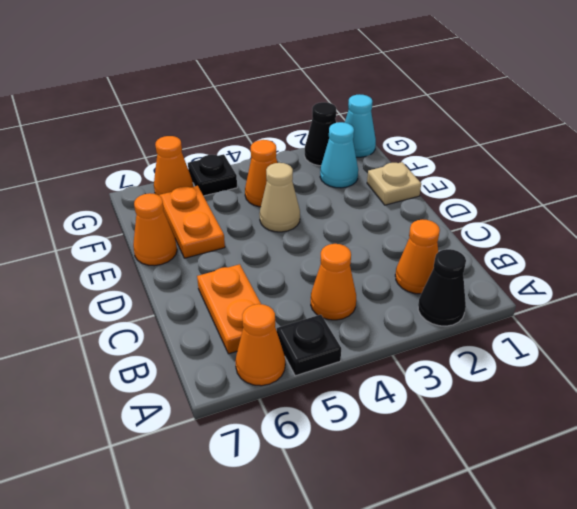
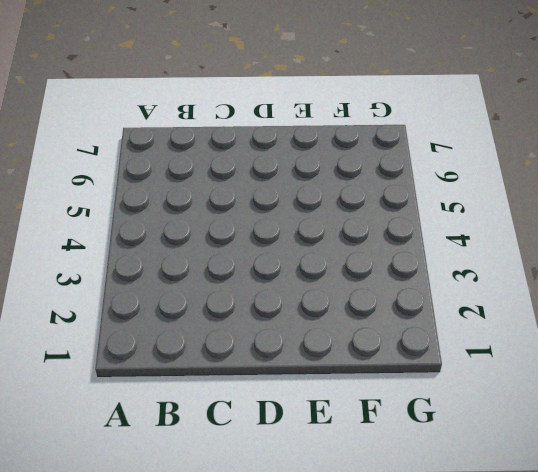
none -> black cone A2 level 1
none -> black plate A5 level 1
none -> orange cone A6 level 1

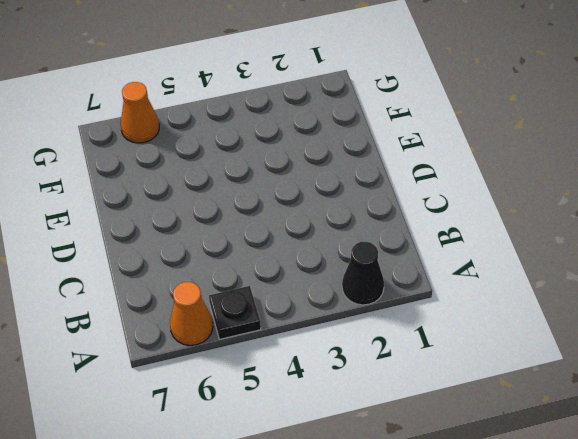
none -> orange cone B2 level 1
none -> orange cone B4 level 1
none -> orange plate B6:C6 level 1

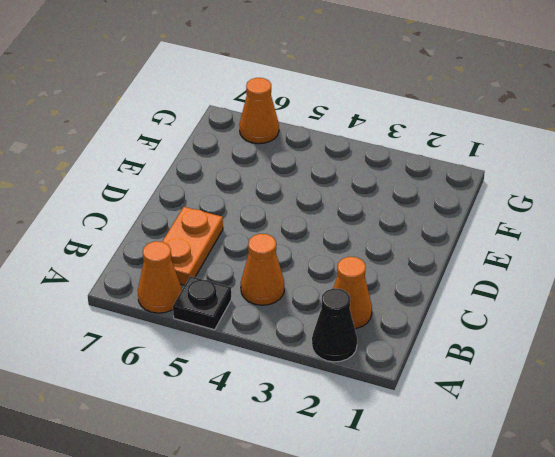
none -> tan plate E1 level 1
none -> tan cone E4 level 1
none -> orange plate E6:F6 level 1

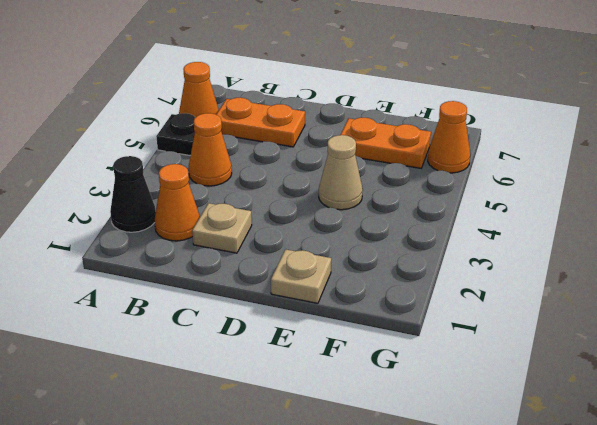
tan plate C2 level 1 -> none
none -> orange cone E7 level 1
none -> cyan cone F2 level 1
none -> orange cone F4 level 1

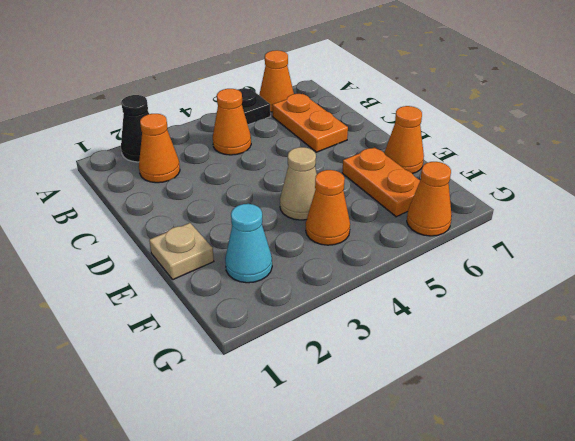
none -> cyan cone G1 level 1
none -> black cone G2 level 1
none -> black plate G5 level 1

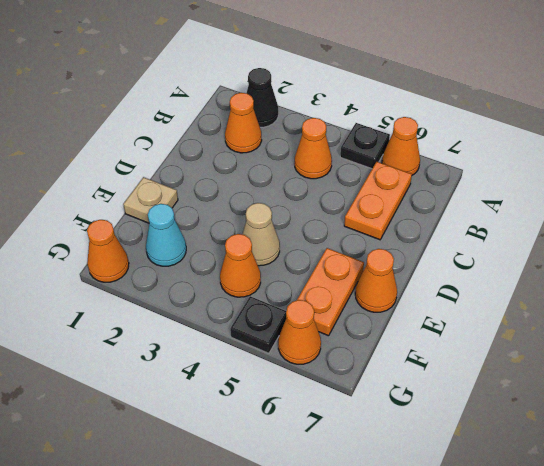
orange cone G1 level 1 -> cyan cone G1 level 1
none -> black cone G2 level 1

